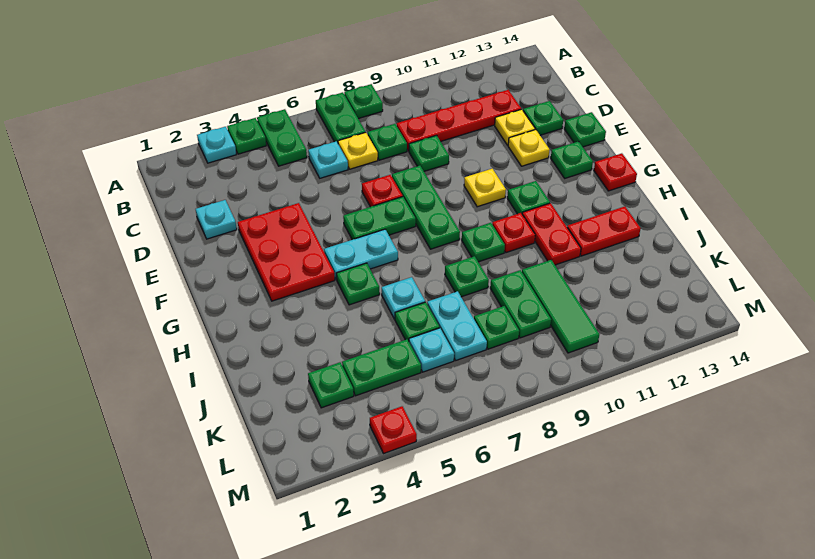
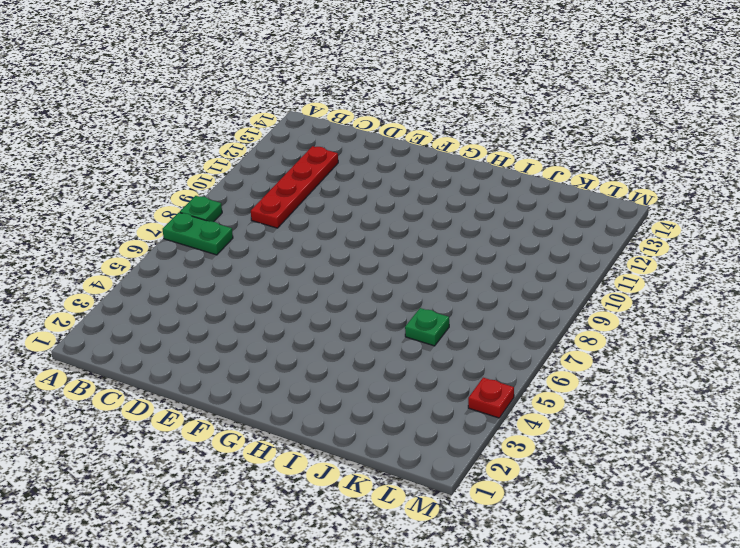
none -> cyan plate A3 level 1
none -> green plate A4 level 1
none -> green plate A5:B5 level 1
none -> cyan plate C6 level 1

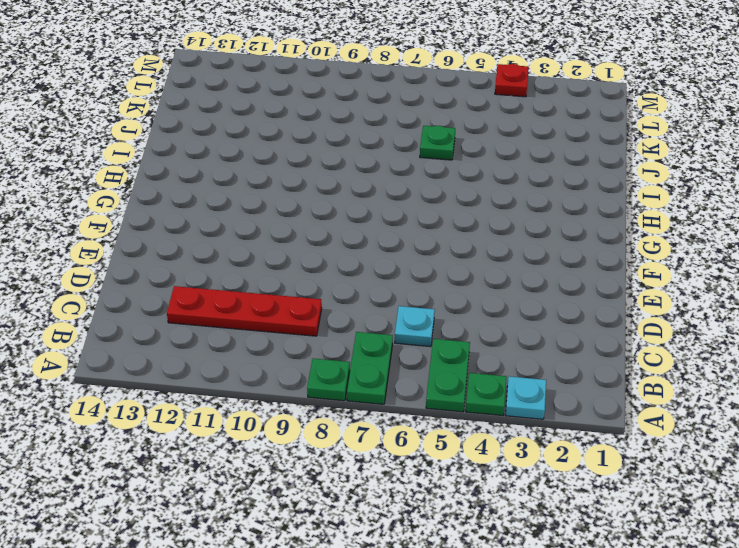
none -> yellow plate C7 level 1
none -> green plate C8 level 1
none -> cyan plate D2 level 1
none -> green plate D9 level 1

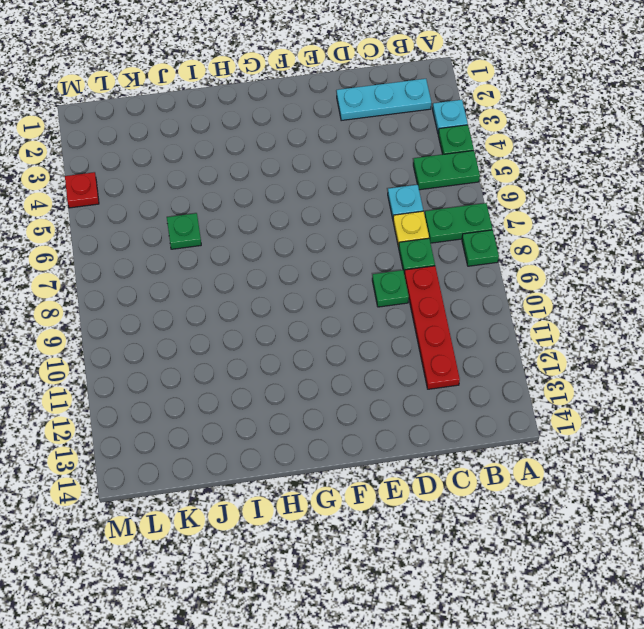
cyan plate B2:D2 level 1 -> cyan plate D2 level 1
none -> yellow plate D12 level 1
none -> green plate D13 level 1
none -> red plate E3:G4 level 1
none -> red plate E7 level 1

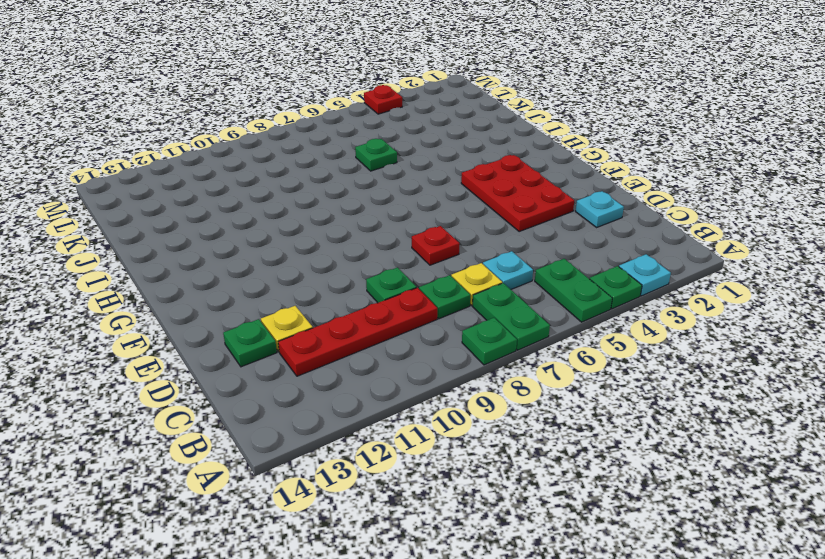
none -> green plate E8:G8 level 1
none -> yellow plate E12 level 1
none -> green plate E14 level 1
none -> green plate F6:F7 level 1

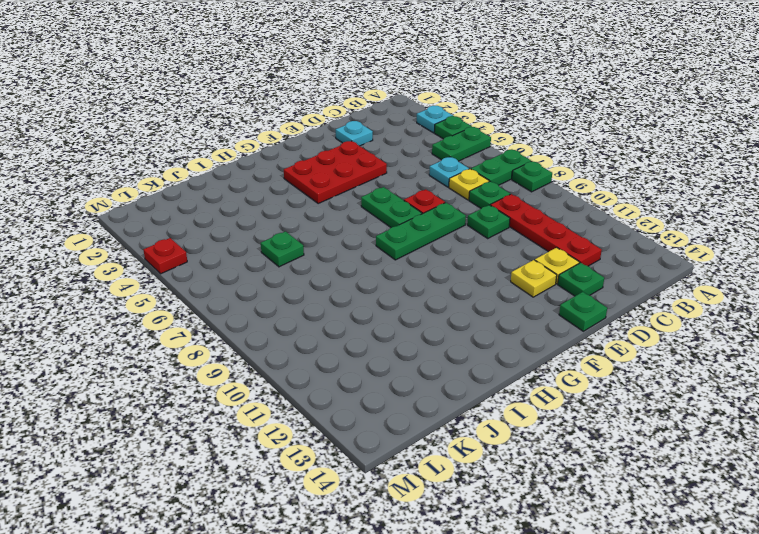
none -> yellow plate F10 level 1
none -> green plate F13 level 1
none -> cyan plate G5:G6 level 1
none -> green plate G11 level 1

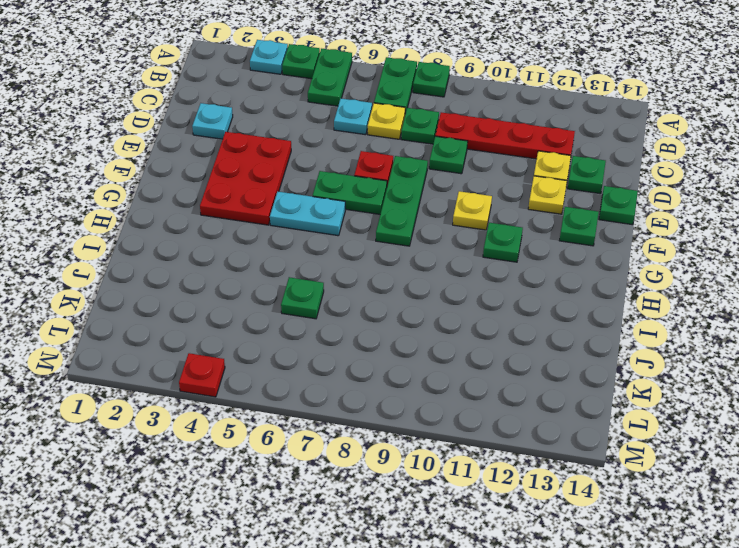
none -> red plate G14 level 1
none -> green plate H5 level 1
none -> green plate H9 level 1
none -> red plate H10 level 1

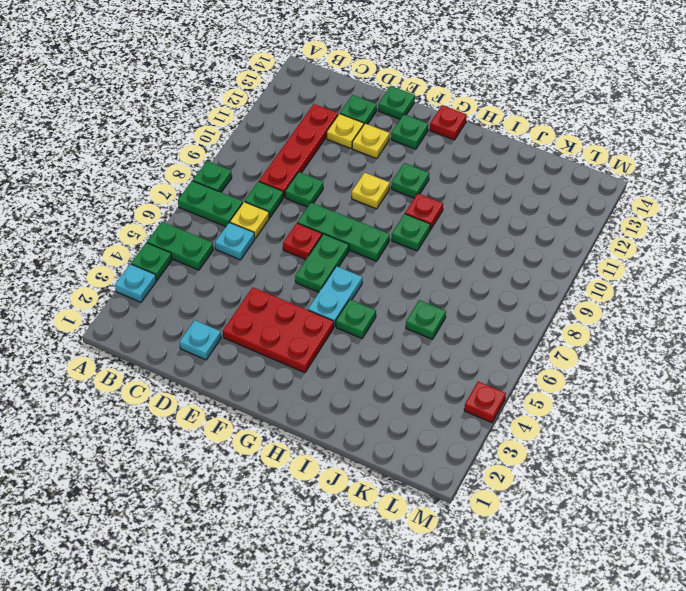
none -> red plate H11:I11 level 1
none -> cyan plate I6 level 1
none -> green plate I8 level 1
none -> red plate I12:I13 level 1

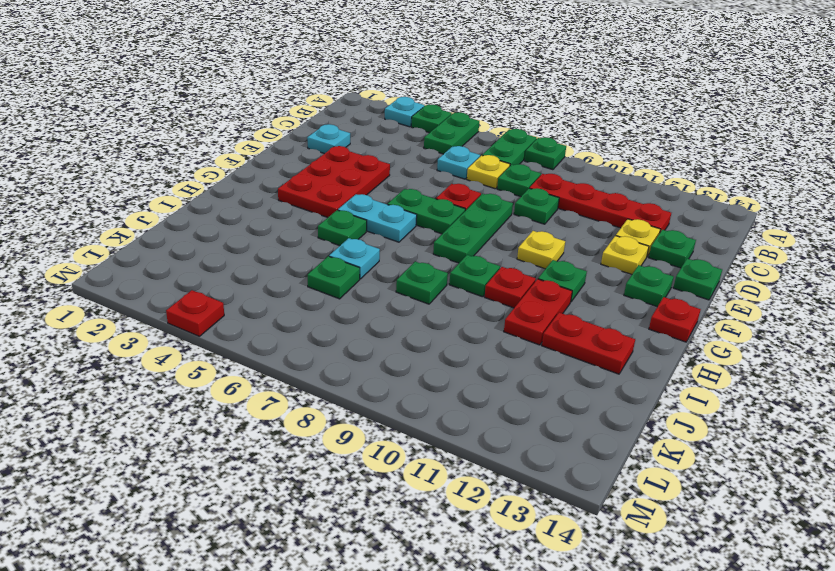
none -> cyan plate J7:K7 level 1
none -> green plate J9:K9 level 1
none -> green tile J10:L10 level 1
none -> green plate K3 level 1

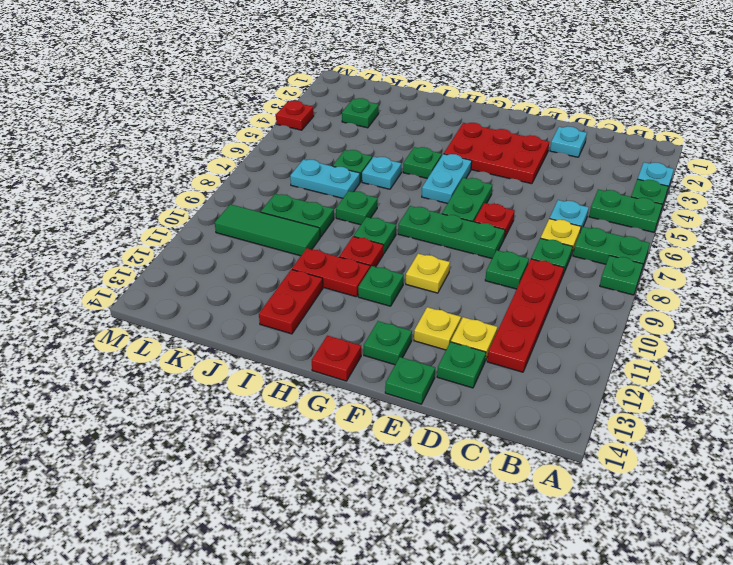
none -> green plate K4:K5 level 1
none -> cyan plate K6 level 1
none -> green plate K8 level 1

